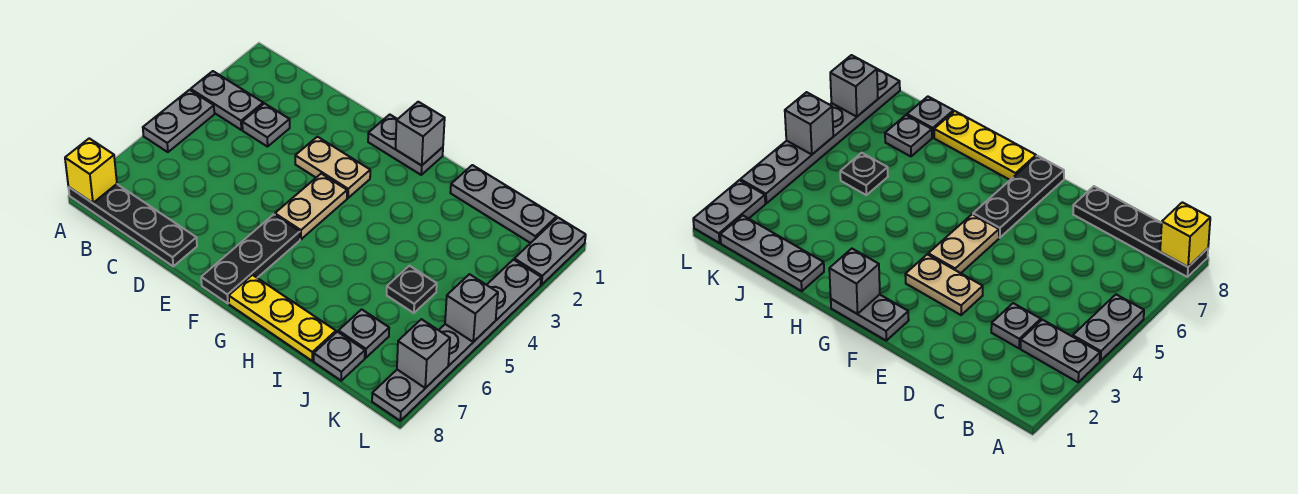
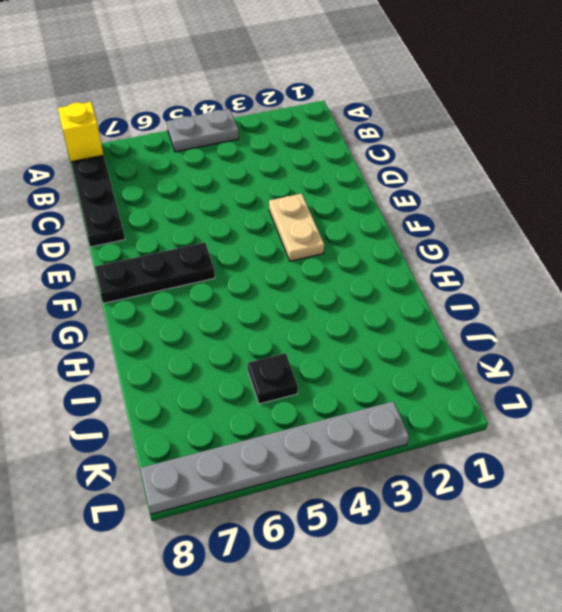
none -> grey plate A3:B3 level 1
none -> grey plate C3 level 1
none -> grey plate F1:G1 level 1

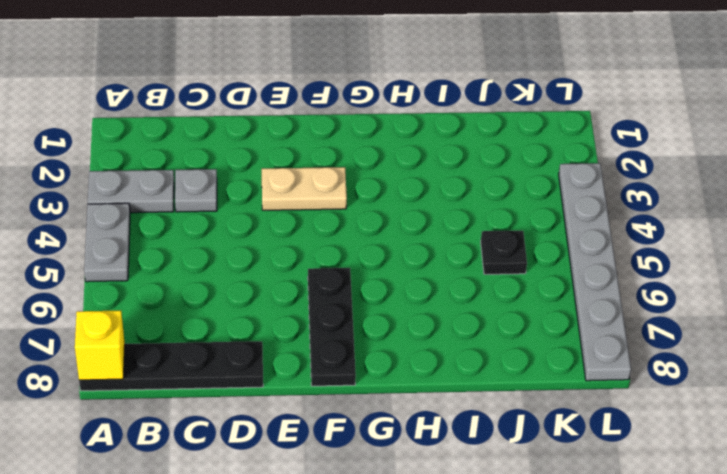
none -> grey plate F1:G1 level 1
none -> tan plate F4:F5 level 1
none -> yellow plate G8:I8 level 1

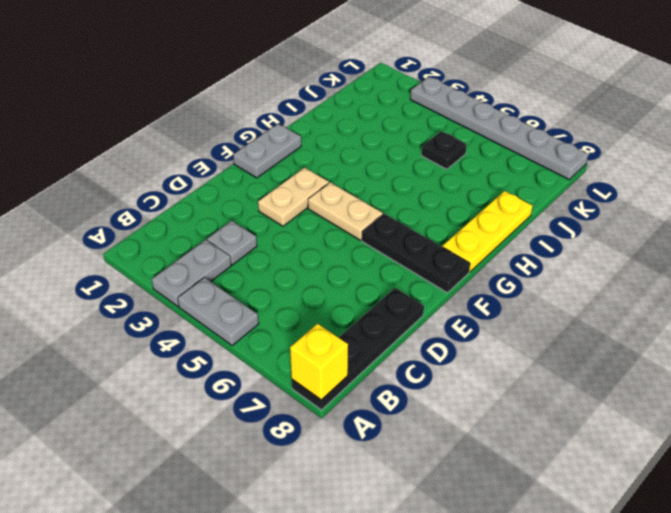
none -> grey plate I1:K1 level 1
none -> grey plate J7 level 1
none -> grey plate J8 level 1

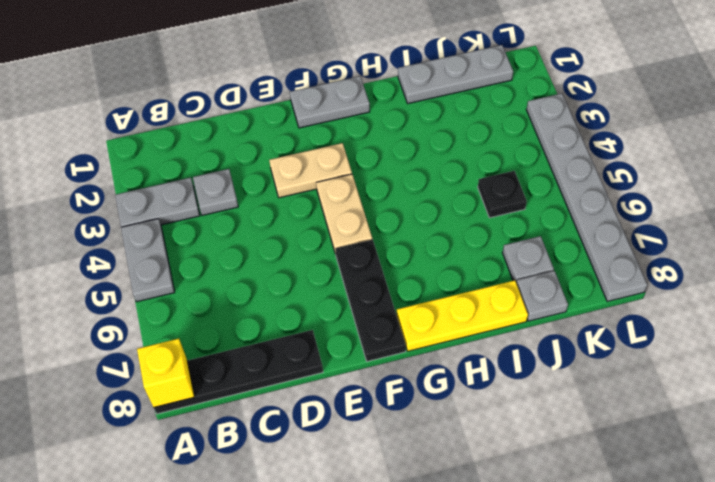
none -> grey plate L1:L2 level 1
none -> grey brick G1 level 2
none -> grey brick L5 level 2

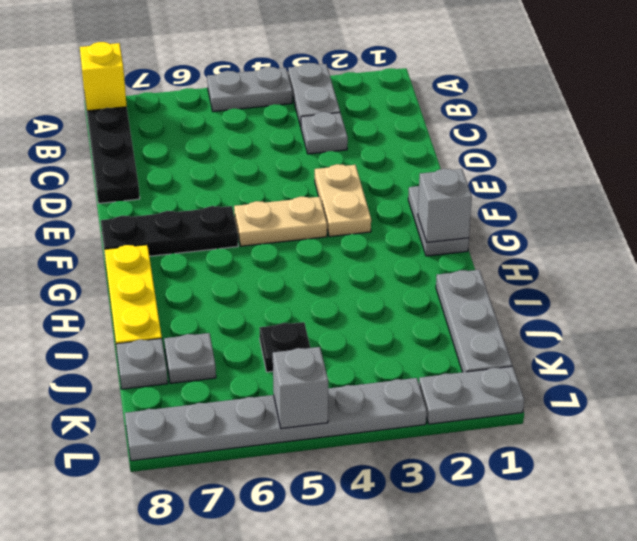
none -> grey brick L7 level 2

